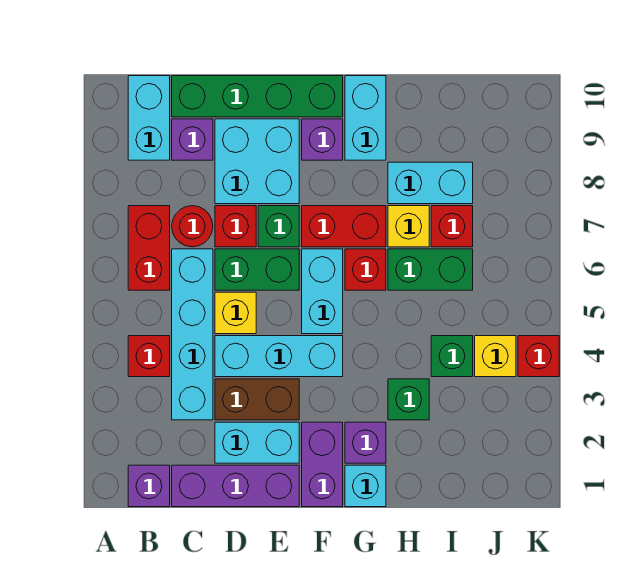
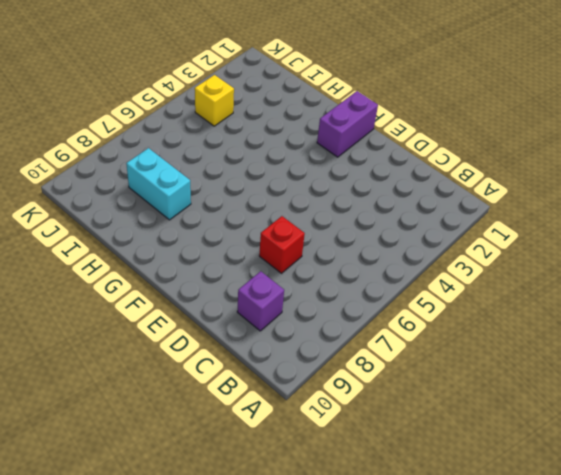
none -> purple brick B1 level 1
none -> red brick B4 level 1
none -> red brick B6:B7 level 1
none -> cyan brick B9:B10 level 1

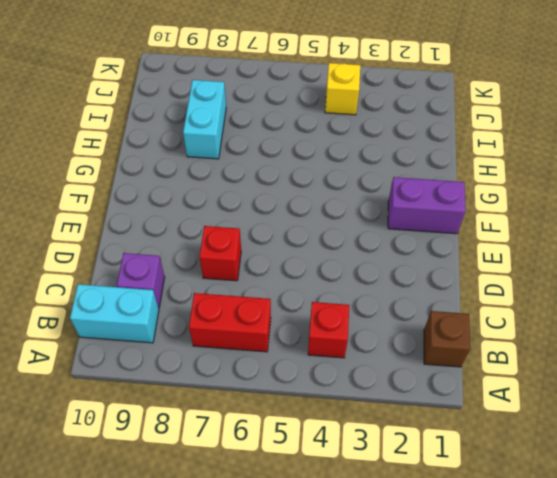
brown brick B1 level 1 -> purple brick B1 level 1
none -> purple brick C1:E1 level 1
none -> cyan brick C3:C6 level 1
none -> red round brick C7 level 1
none -> green brick C10:F10 level 1

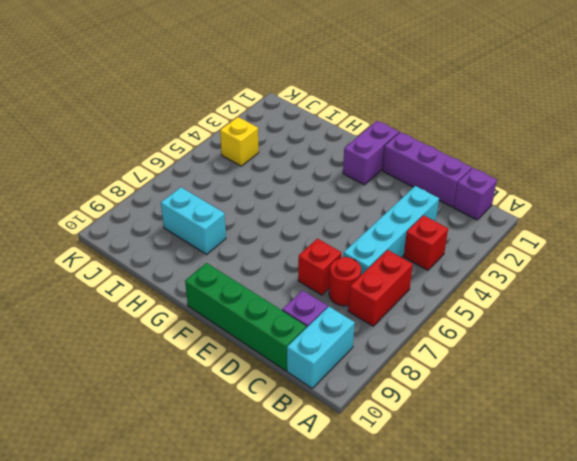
none -> cyan brick D2:E2 level 1
none -> brown brick D3:E3 level 1
none -> cyan brick D4:F4 level 1
none -> yellow brick D5 level 1

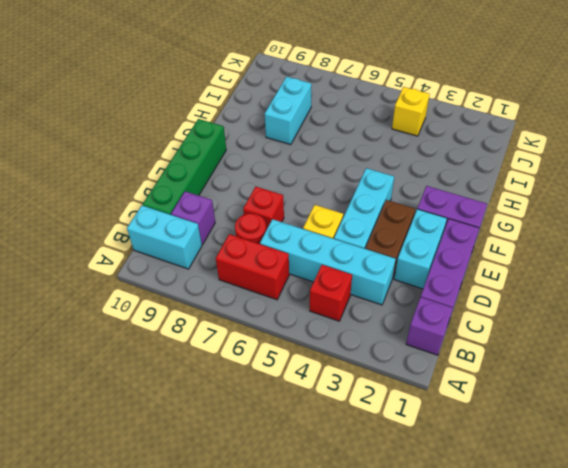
none -> green brick D6:E6 level 1
none -> cyan brick D8:E9 level 1
none -> green brick E7 level 1
none -> cyan brick F5:F6 level 1

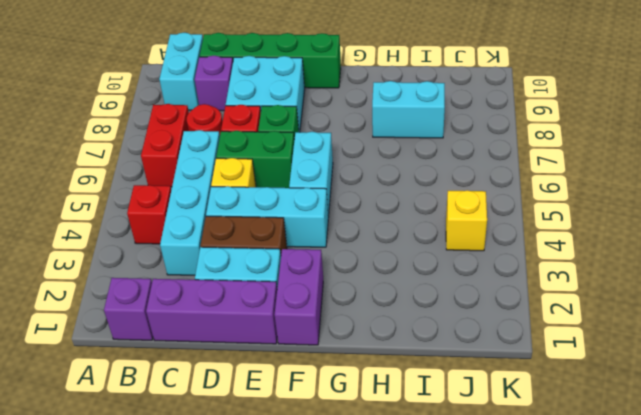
none -> red brick F7:G7 level 1
none -> purple brick F9 level 1
none -> cyan brick G1 level 1
none -> purple brick G2 level 1

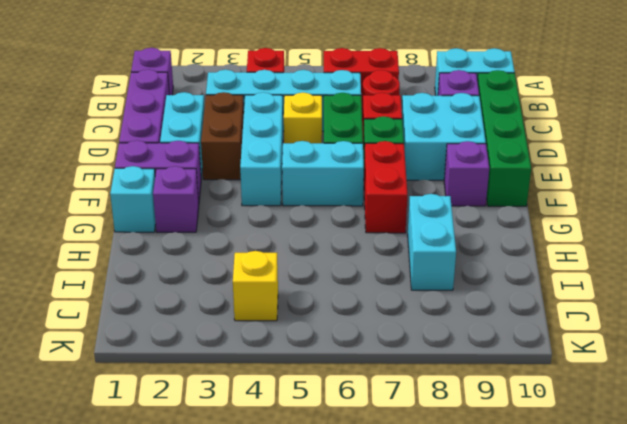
none -> red brick G6 level 1
none -> cyan brick G9:G10 level 1
none -> green brick H3 level 1
none -> green brick H6:I6 level 1

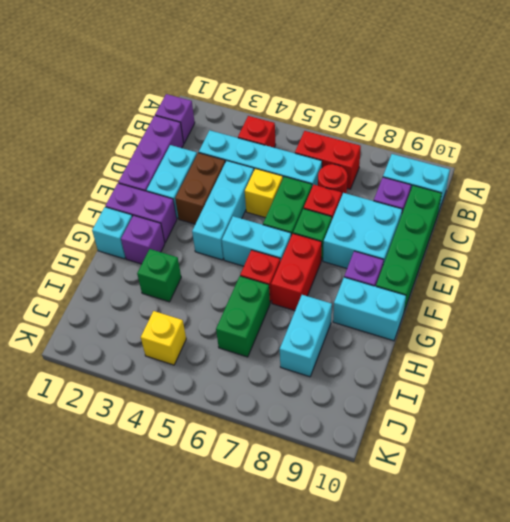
none -> yellow brick H7 level 1
none -> green brick I4 level 1
none -> red brick I7 level 1
none -> red brick K4 level 1

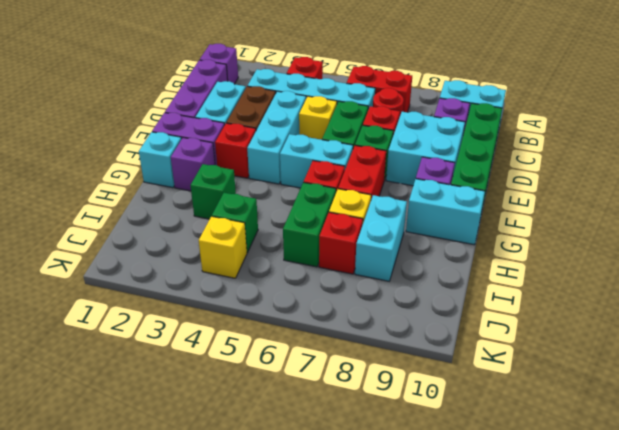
red brick F3 level 1 -> red brick K4 level 1

